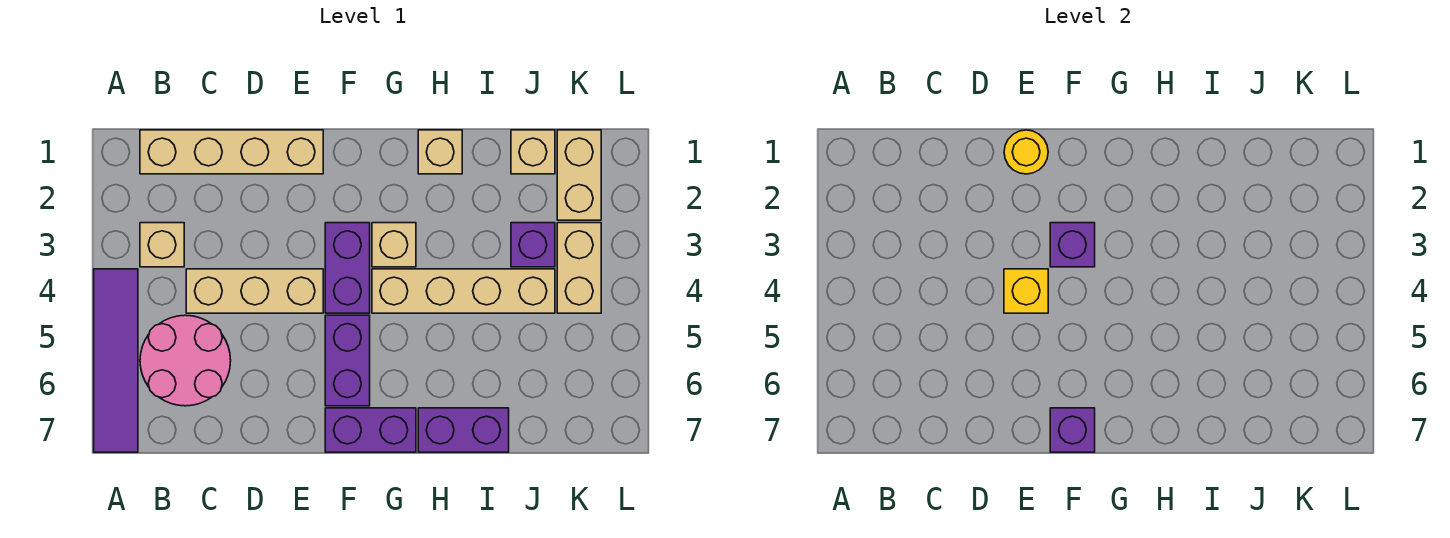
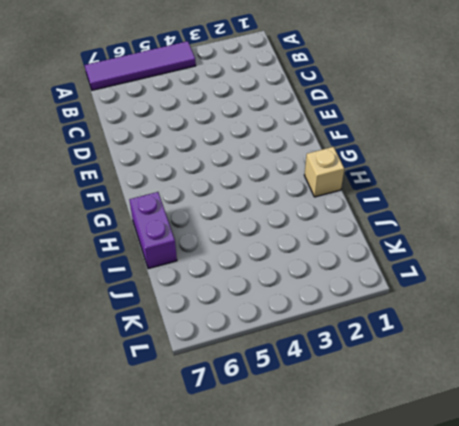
none -> tan brick B1:E1 level 1
none -> tan brick B3 level 1
none -> pink round brick B5:C6 level 1

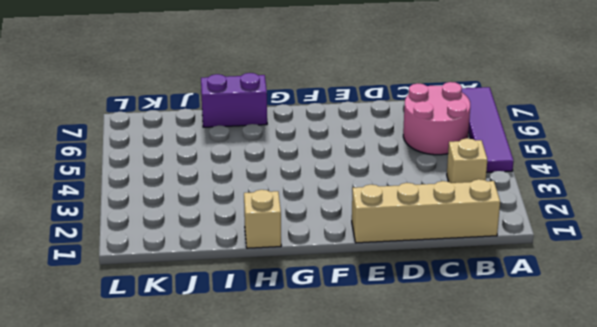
none -> tan brick C4:E4 level 1
none -> purple brick F3:F4 level 1
none -> purple brick F5:F6 level 1

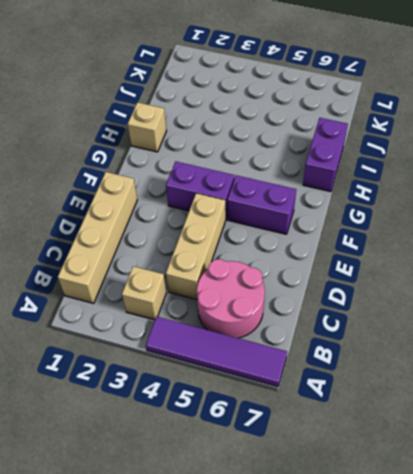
none -> purple brick F7:G7 level 1
none -> tan brick G3 level 1
none -> tan brick G4:J4 level 1

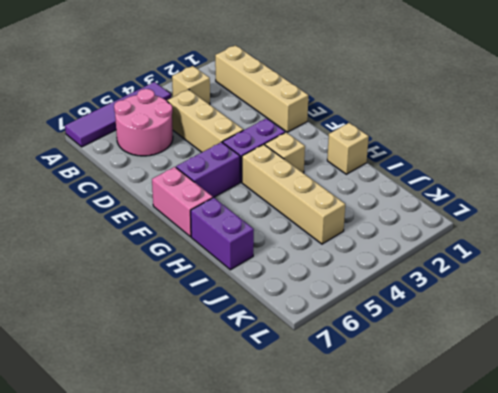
pink brick F7:G7 level 1 -> purple brick F7:G7 level 1
none -> tan brick J1 level 1
none -> purple brick J3 level 1
none -> tan brick K1:K2 level 1

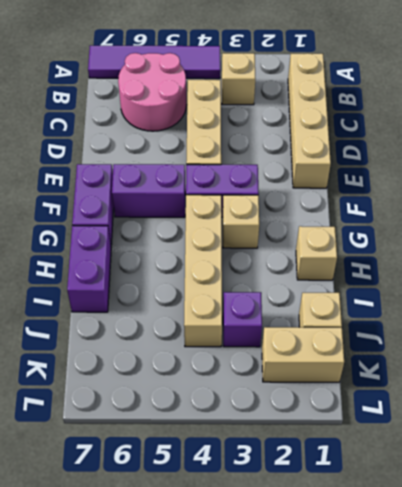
none -> tan brick K3:K4 level 1
none -> yellow round brick E1 level 2
none -> yellow brick E4 level 2

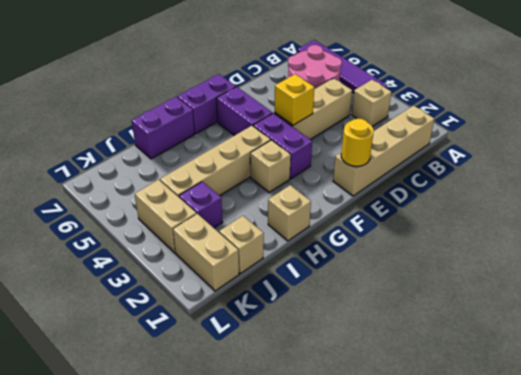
none -> purple brick F3 level 2
none -> purple brick F7 level 2

